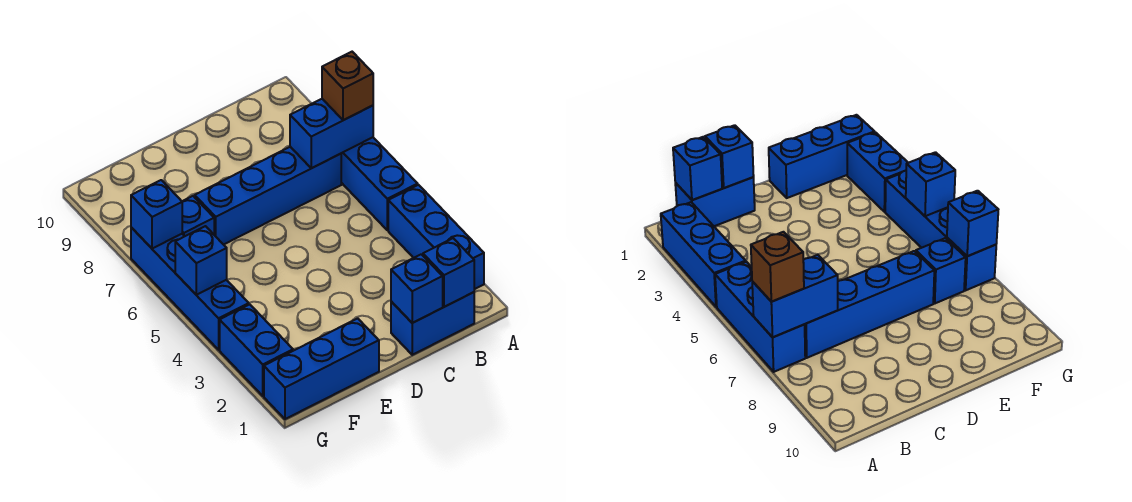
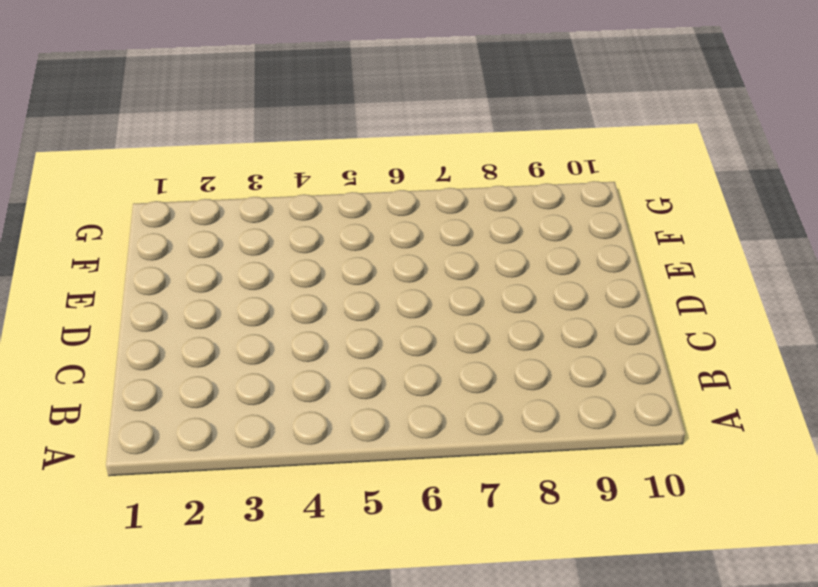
none -> blue brick A2:A4 level 1
none -> blue brick A5:A7 level 1
none -> blue brick B1:C1 level 1

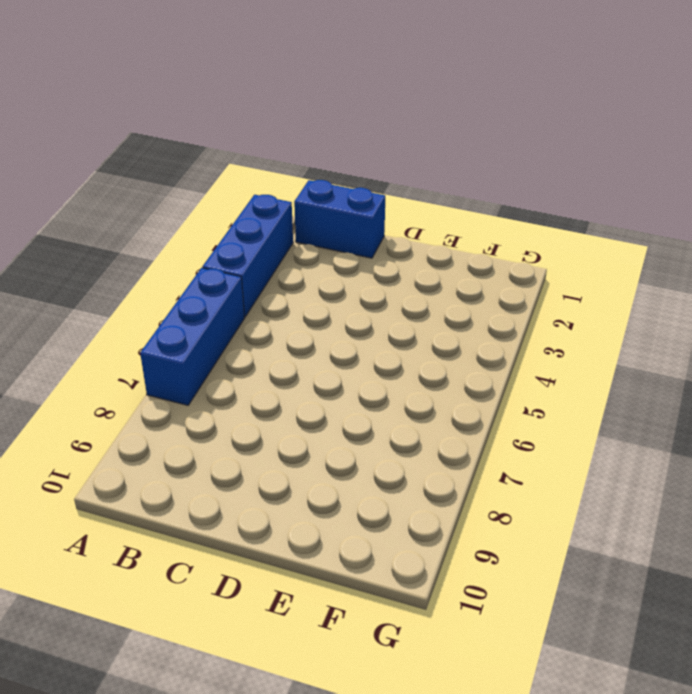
none -> blue brick B7:E7 level 1
none -> blue brick E1:G1 level 1
none -> blue brick F7 level 1

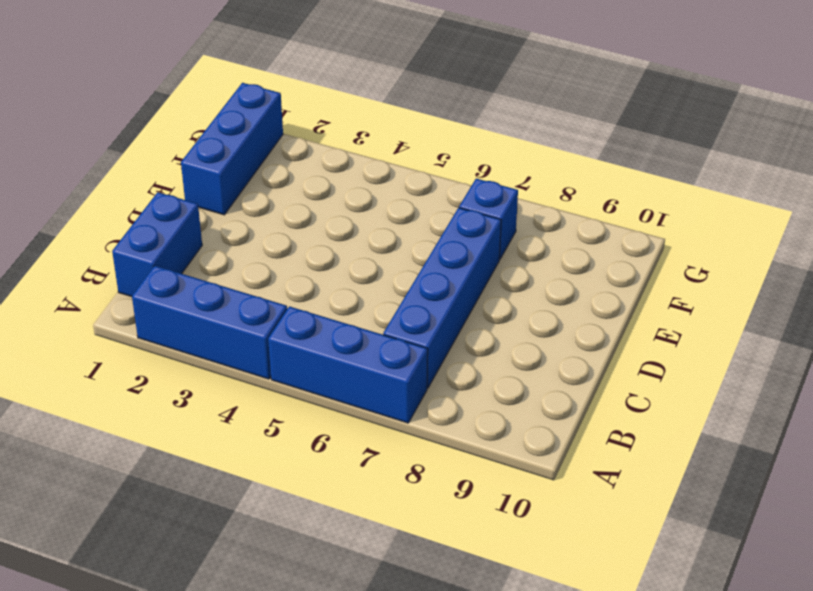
none -> blue brick G2:G3 level 1
none -> blue brick G4:G7 level 1
none -> blue brick A7:B7 level 2

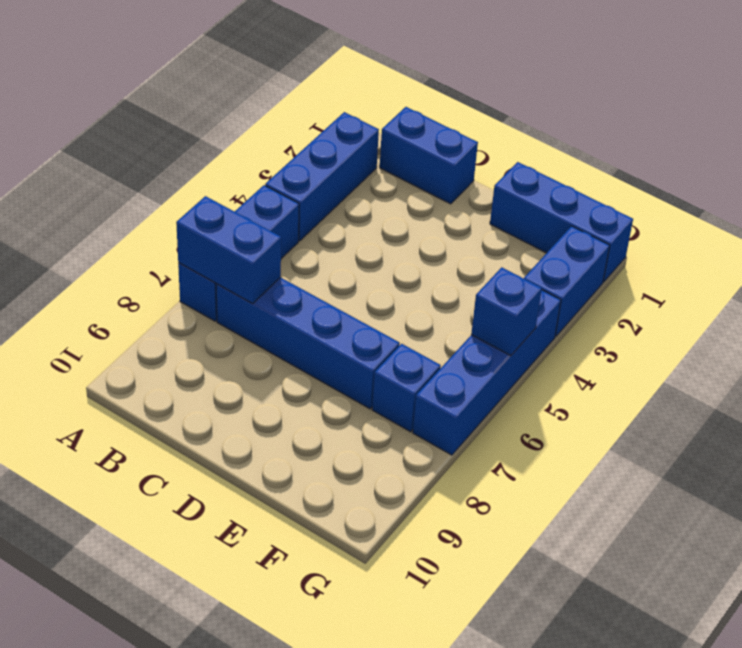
none -> blue brick B1 level 2
none -> blue brick C1 level 2
none -> blue brick G7 level 2

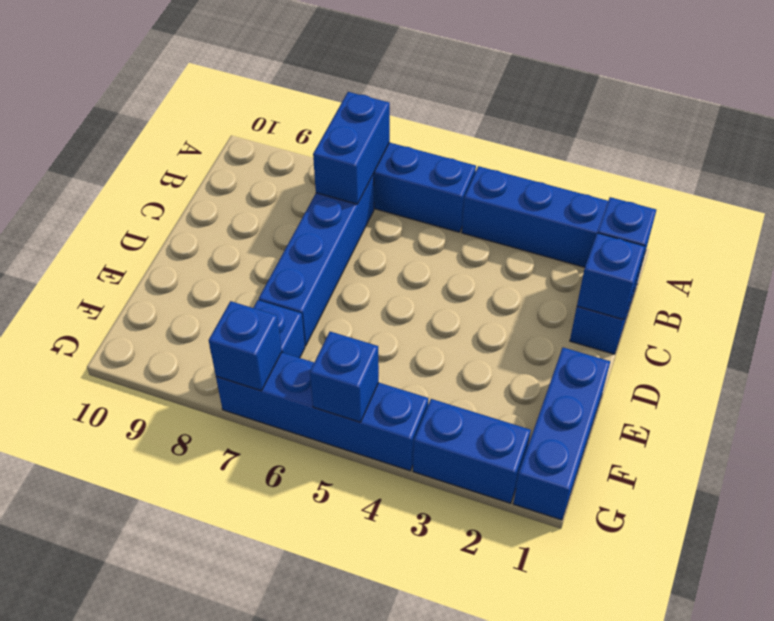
none -> brown brick A7 level 3

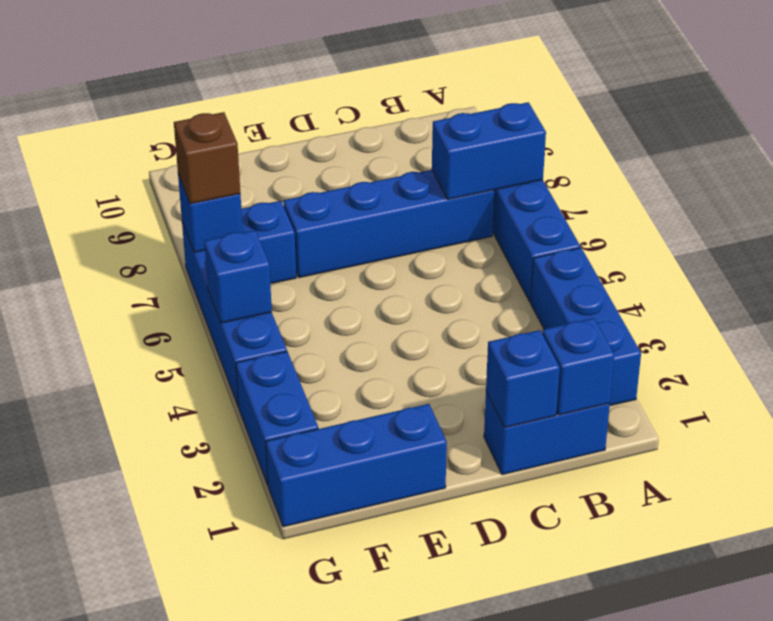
brown brick G7 level 3 -> brown brick A7 level 3

